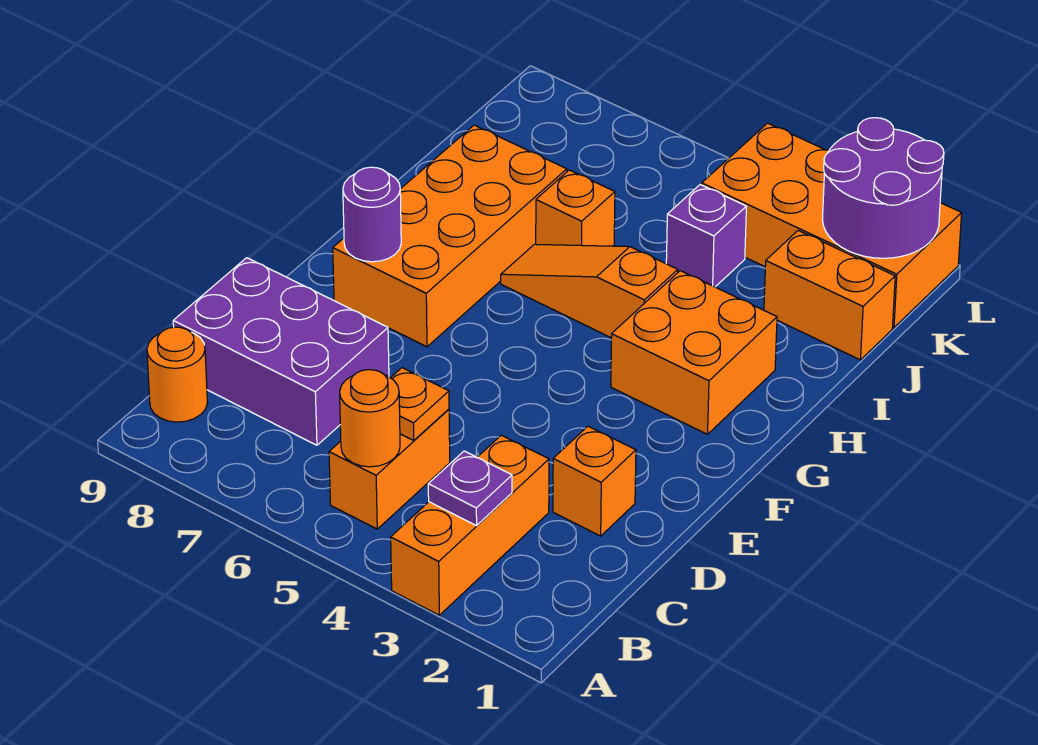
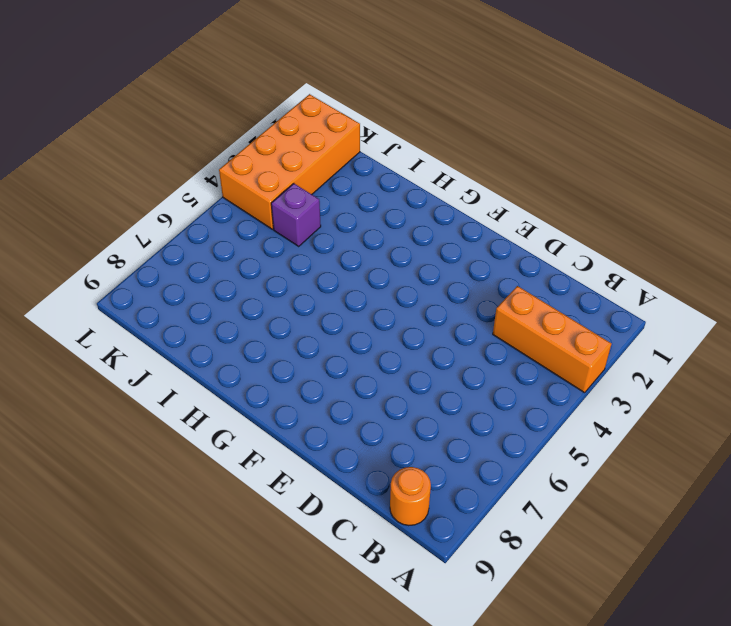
none -> orange brick B5:C5 level 1
none -> purple brick C7:D9 level 1
none -> orange brick D2 level 1

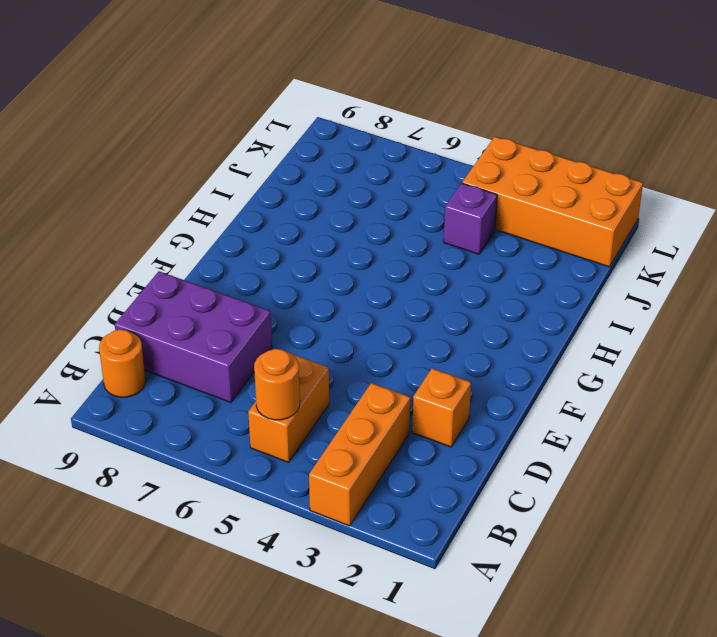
none -> orange brick F7:I8 level 1
none -> orange brick G2:H3 level 1
none -> orange slope H4:H6 level 1 top 4

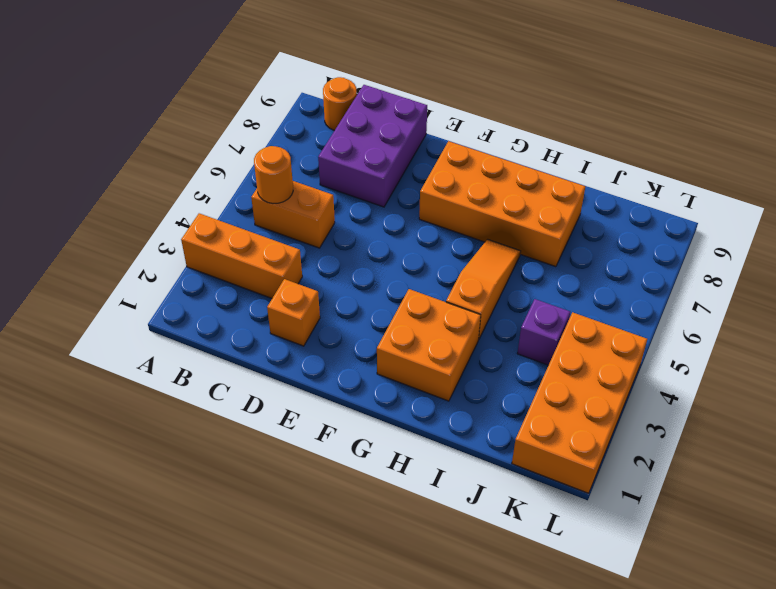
none -> orange brick I6 level 1
none -> orange brick J1:J2 level 1
none -> purple plate B3 level 2

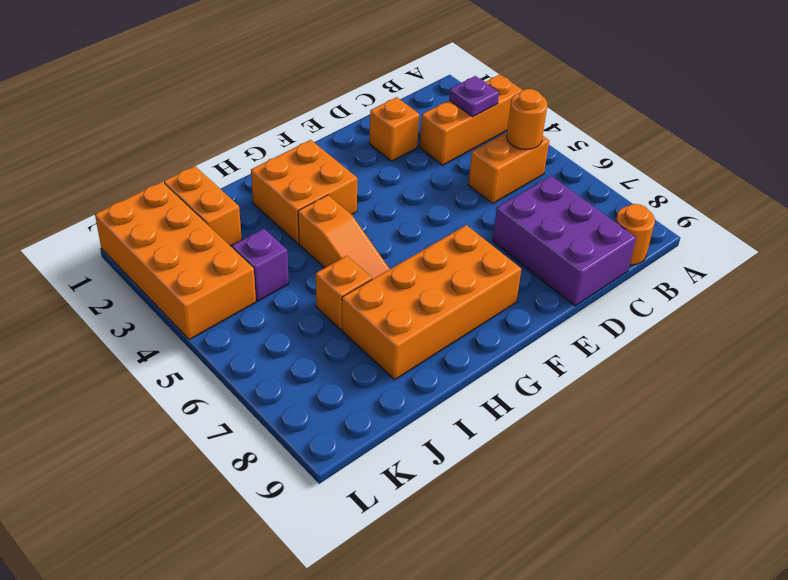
none -> orange plate C5 level 2
none -> purple round brick F8 level 2
none -> purple round brick K1:L2 level 2

